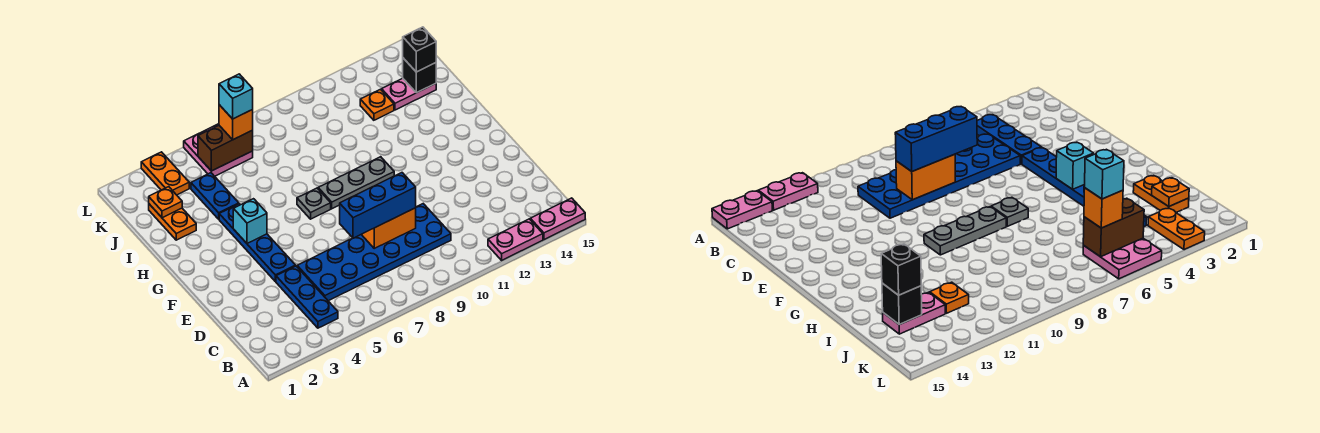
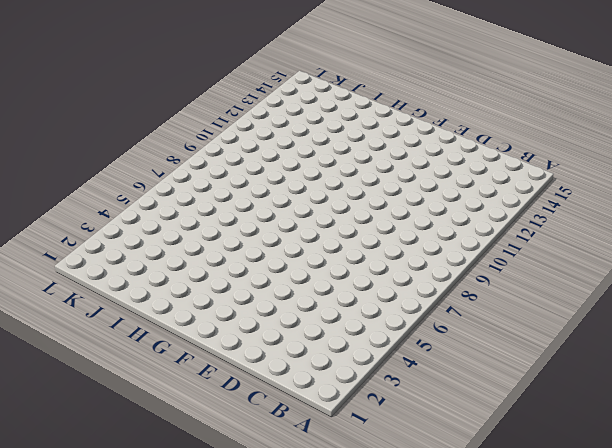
none -> pink plate A12:A13 level 1
none -> pink plate A14:A15 level 1
none -> blue plate B4:D4 level 1

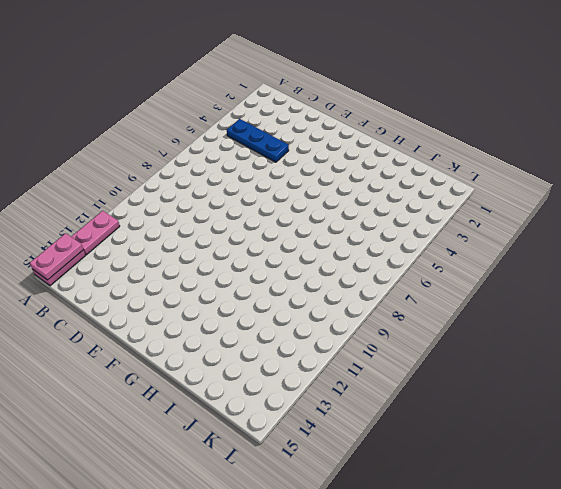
pink plate A14:A15 level 2 -> pink plate J13:J14 level 1
none -> blue plate C5:D10 level 1
none -> blue plate E4:H4 level 1
none -> grey plate G7 level 1

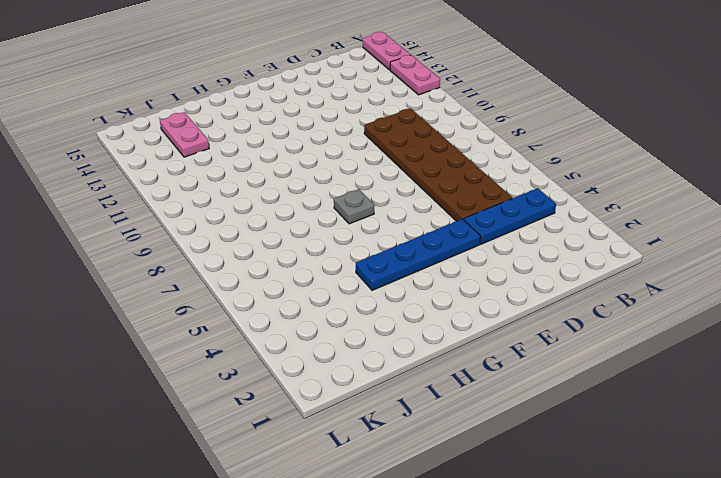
brown plate C5:D10 level 1 -> blue plate C5:D10 level 1
none -> grey plate G8:G10 level 1
none -> orange plate I2:J2 level 1
none -> blue plate I4:J4 level 1

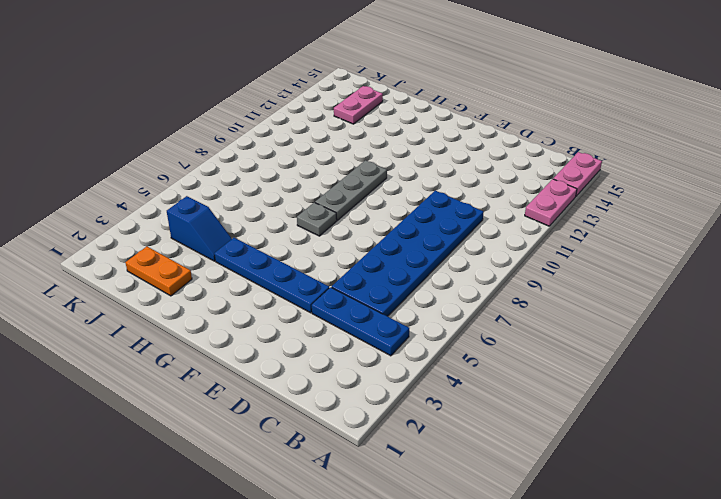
blue slope I4:J4 level 1 top J -> blue plate I4:J4 level 1
none -> orange plate J12 level 1
none -> orange plate K3:L3 level 1
none -> pink plate K5:L6 level 1

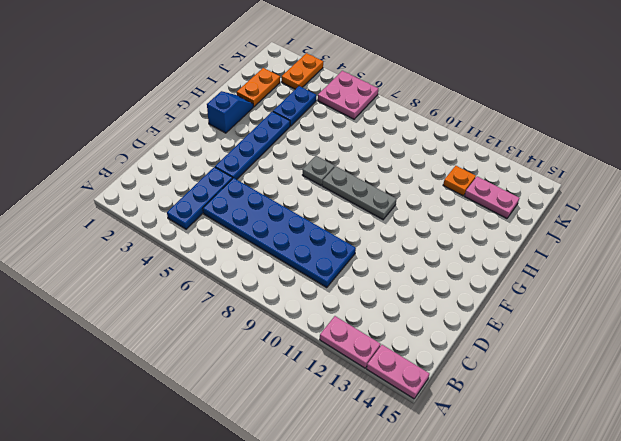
blue slope G2:H2 level 1 top G -> none
none -> orange brick D8:D9 level 2
none -> cyan brick G4 level 2
none -> orange plate J2 level 2

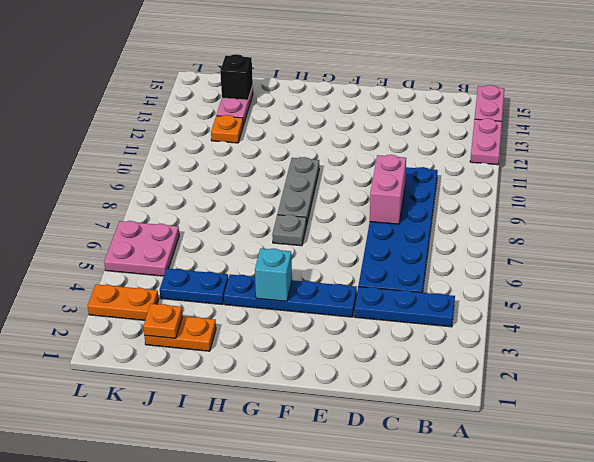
pink brick D8:D9 level 2 -> orange brick D8:D9 level 2
none -> brown brick K5:K6 level 2
none -> blue brick D7:D9 level 3
none -> black brick J14 level 3

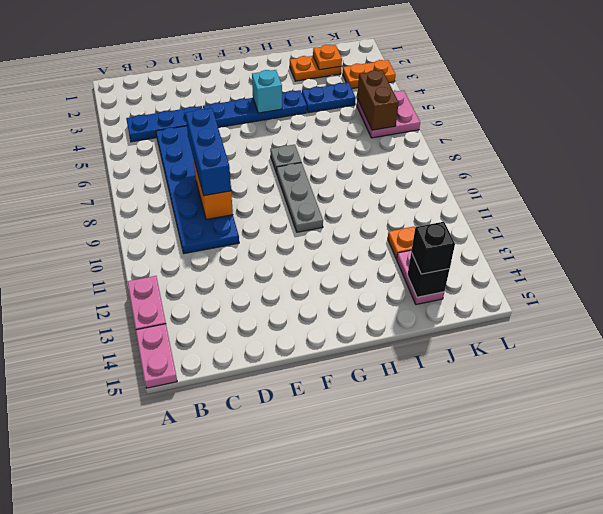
none -> orange brick K6 level 3
none -> cyan brick K6 level 4

